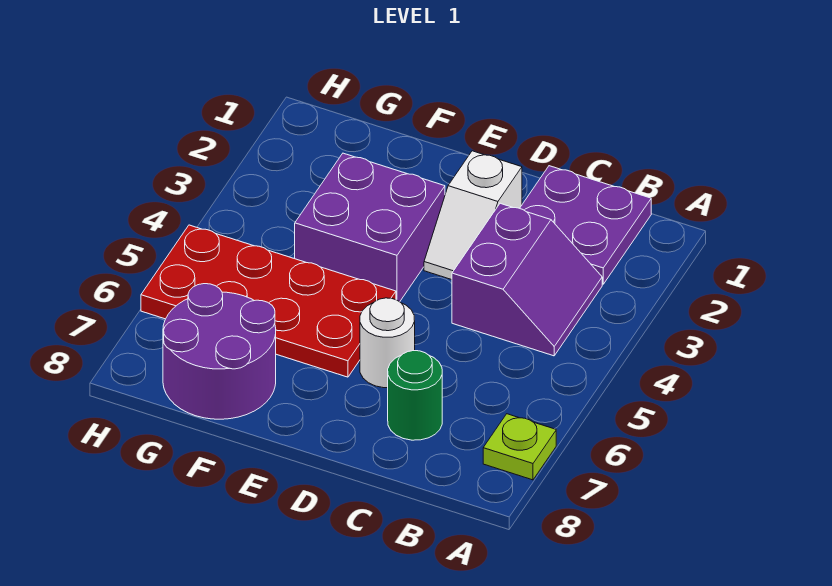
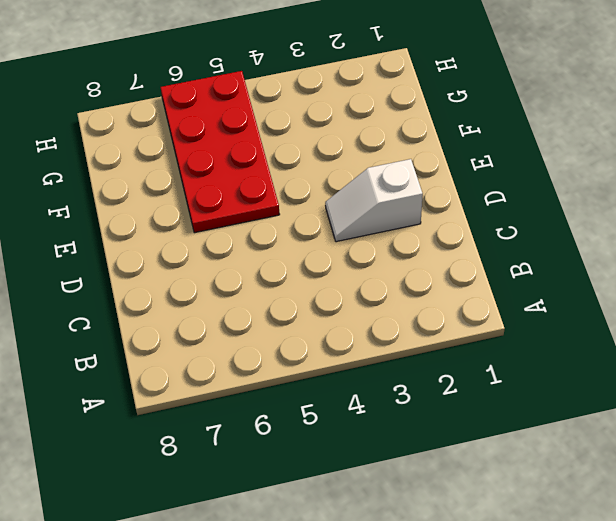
none -> lime plate A7 level 1
none -> purple plate B1:C2 level 1

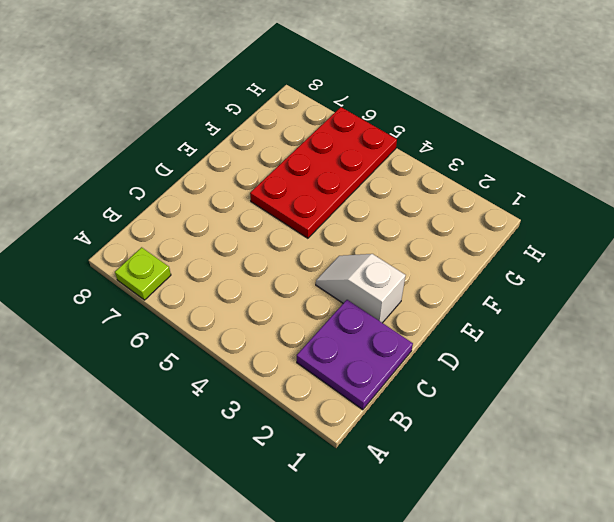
none -> purple slope B3:C4 level 1 top C
none -> green round brick C7 level 1

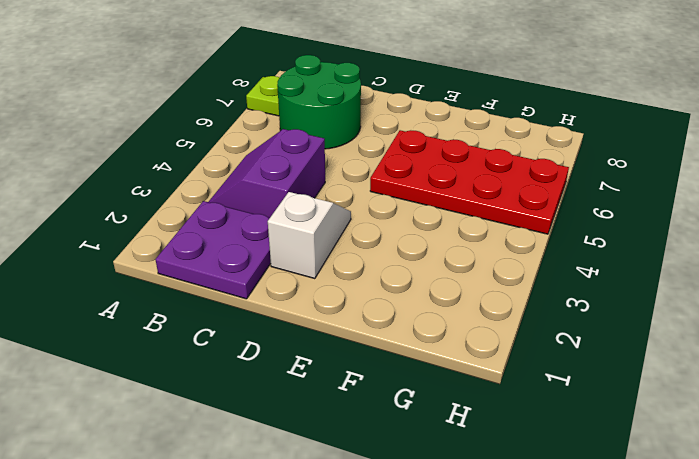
green round brick B6:C7 level 1 -> green round brick C7 level 1
none -> white round brick D6 level 1
none -> purple brick E3:F4 level 1

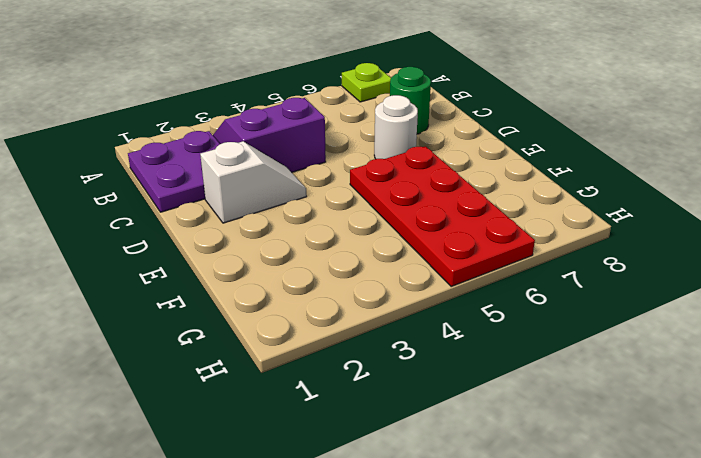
none -> purple brick E3:F4 level 1
none -> purple round brick F7:G8 level 1

